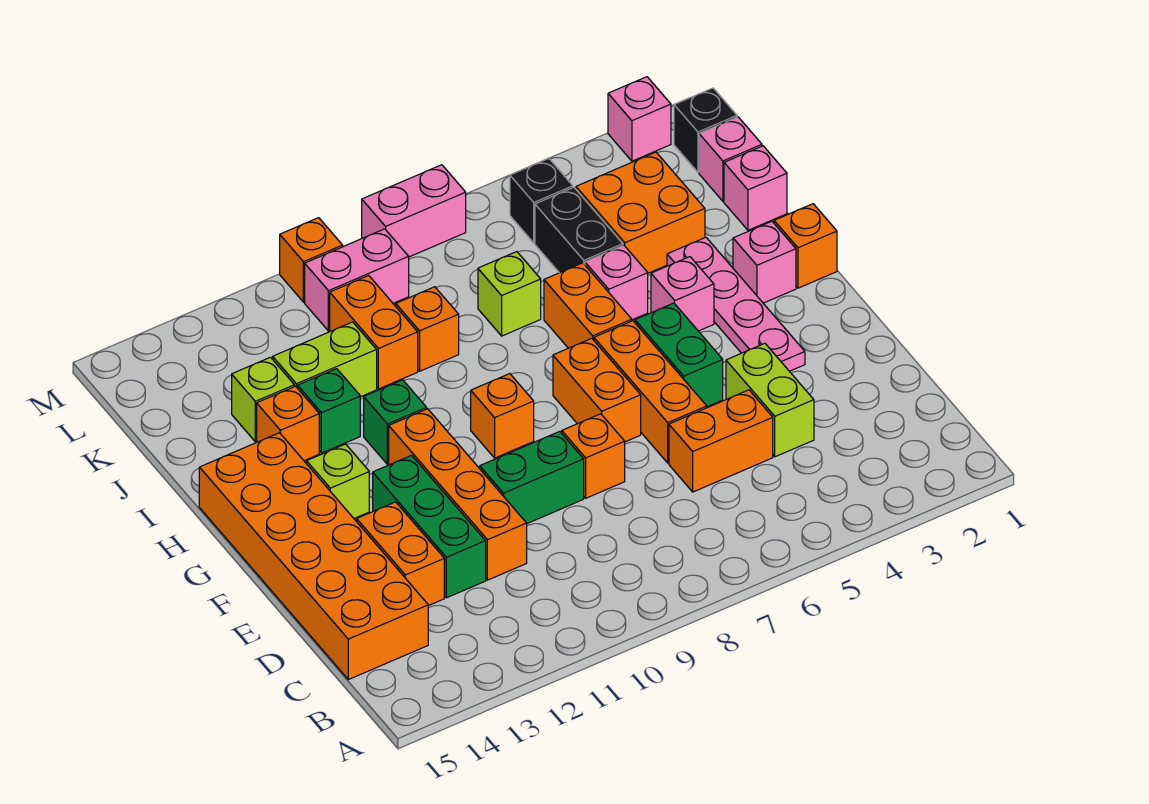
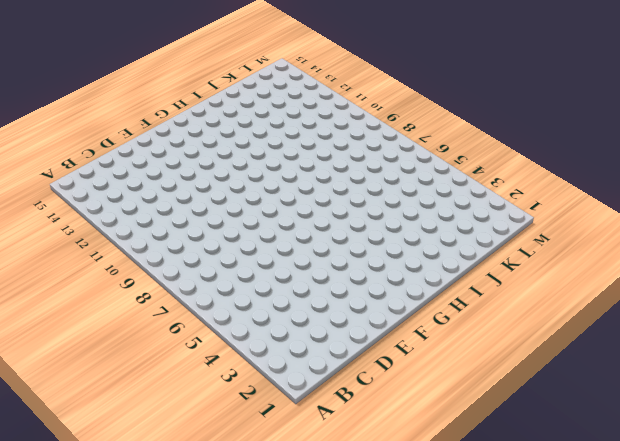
none -> orange brick C14:H15 level 1
none -> lime brick D4:E4 level 1
none -> orange brick D5:D6 level 1
none -> orange brick D11:G11 level 1

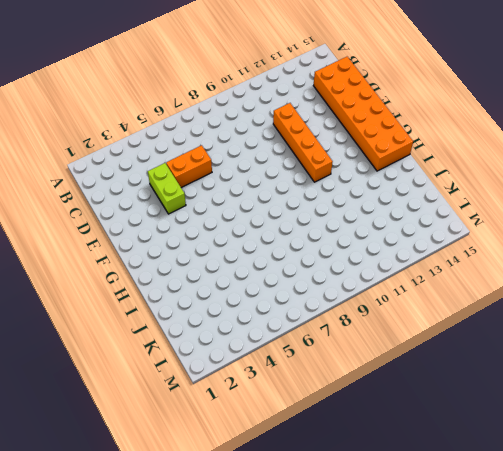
none -> green brick D12:F12 level 1
none -> orange brick D13:E13 level 1
none -> orange brick E6:G6 level 1
none -> orange brick E8 level 1

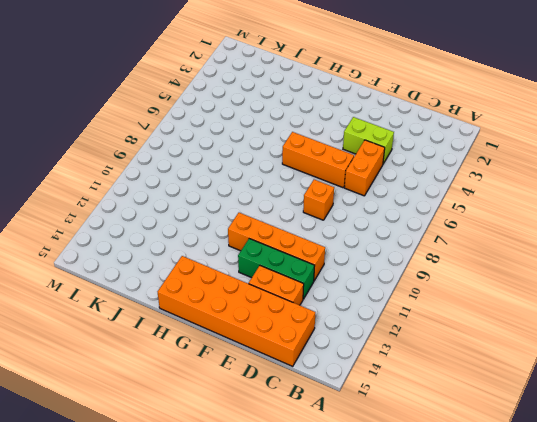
none -> green brick E9:E10 level 1
none -> pink plate F3:I3 level 1
none -> green brick F5:G5 level 1
none -> orange brick F7:G7 level 1

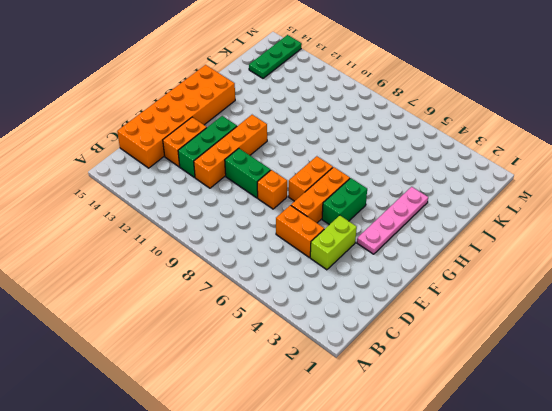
green plate K14:M14 level 1 -> none
none -> orange brick G9 level 1
none -> lime brick G13 level 1
none -> orange brick H1 level 1
none -> pink brick H2 level 1

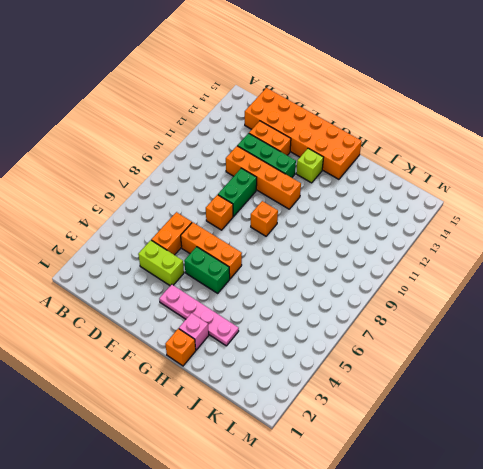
none -> orange brick F7:G7 level 1
none -> pink brick H4 level 1
none -> orange brick H6:I6 level 1
none -> green brick H11 level 1

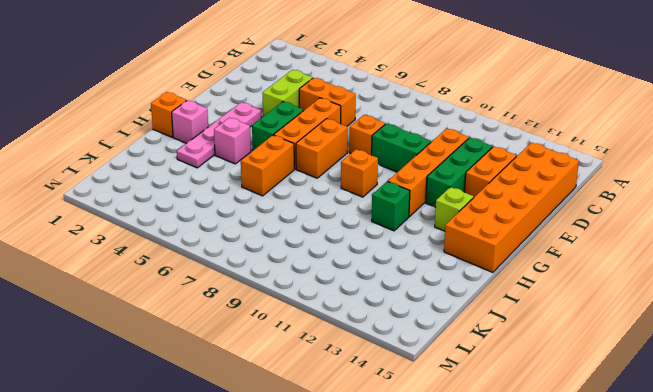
none -> pink brick I5 level 1
none -> green brick I12 level 1
none -> orange brick I13 level 1
none -> pink brick J1 level 1

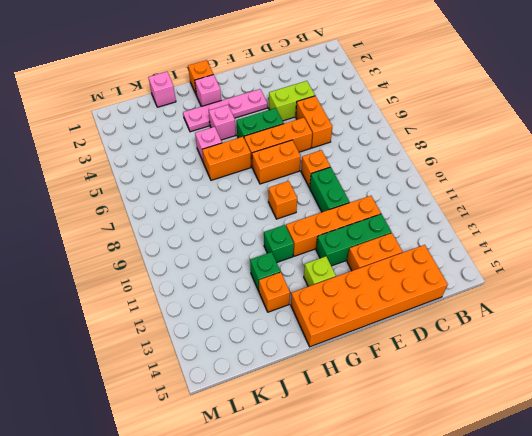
none -> orange brick J3:K4 level 1
none -> black brick J5:K5 level 1
none -> lime brick J7 level 1
none -> orange brick J9 level 1

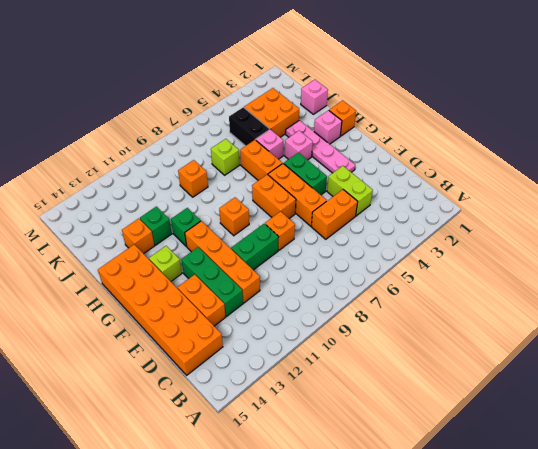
none -> orange brick J10:K10 level 1
none -> lime brick J11:J12 level 1
none -> lime brick J13 level 1
none -> pink brick K1 level 1

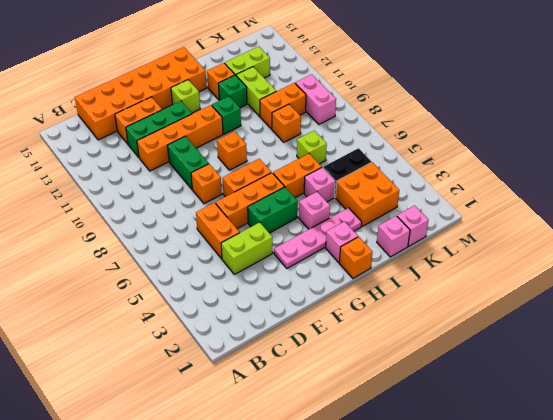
lime brick J13:K13 level 1 -> lime brick J13 level 1
none -> black brick L1 level 1
none -> black brick L5 level 1
none -> pink brick M2 level 1
none -> pink brick M7:M8 level 1

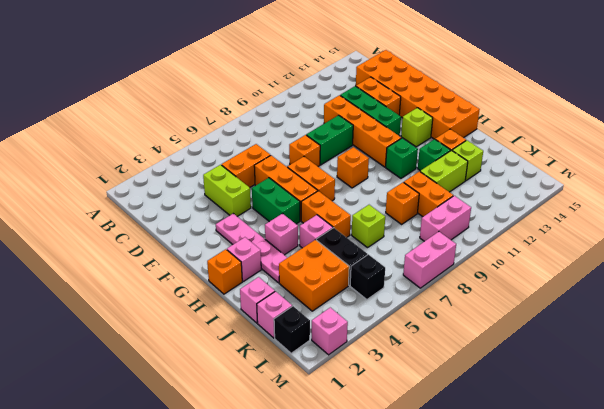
none -> orange brick M10 level 1

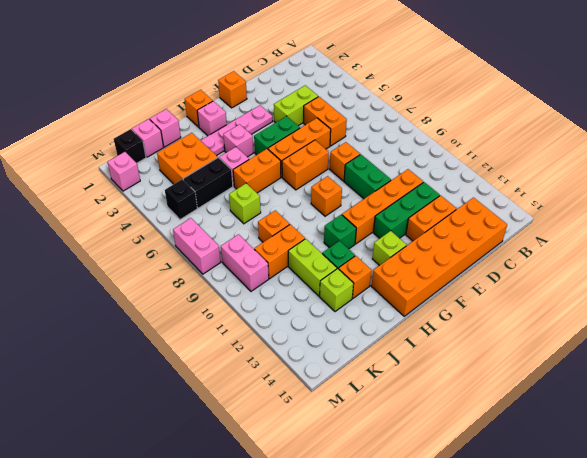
orange brick F1 level 1 -> orange brick M10 level 1

